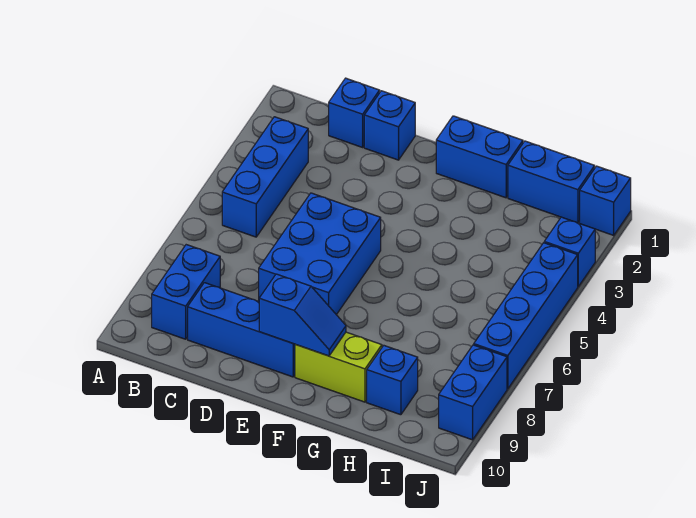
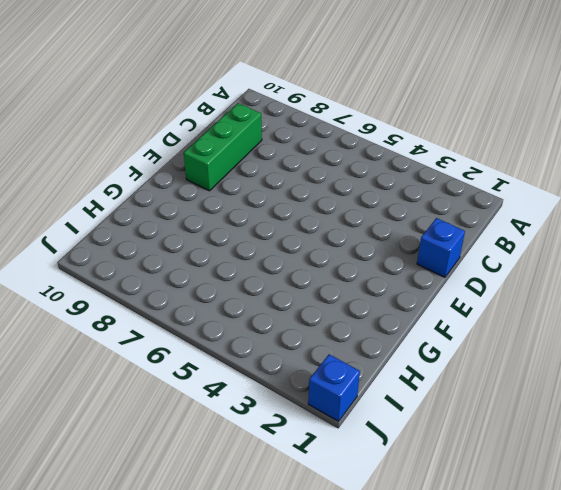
green brick C9:E9 level 1 -> blue brick C9:E9 level 1
none -> blue brick B3:B5 level 1
none -> blue brick B8:B9 level 1
none -> blue brick C1 level 1

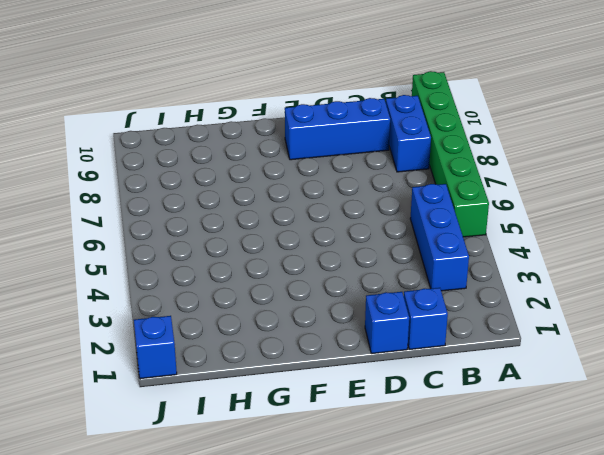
green brick A5:A10 level 1 -> none
none -> blue brick D5:E7 level 1
none -> blue brick F1:G1 level 1
none -> lime brick F9:G9 level 1

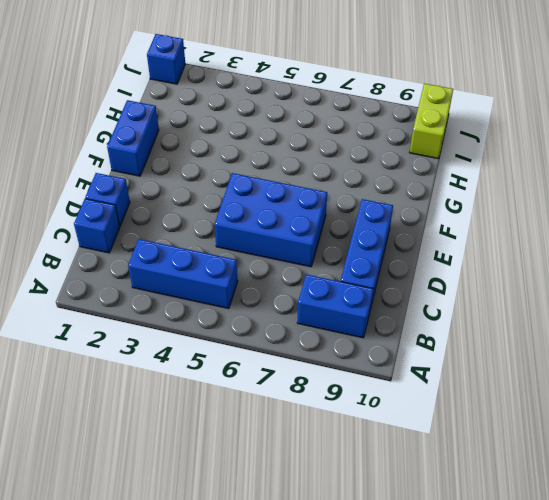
lime brick I10:J10 level 1 -> lime brick F9:G9 level 1
none -> blue brick H1:I1 level 1
none -> blue brick H9 level 1
none -> blue brick J3 level 1

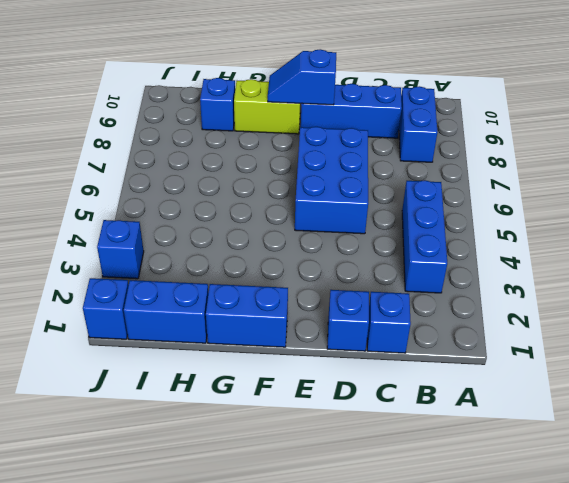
none -> blue brick J4:J7 level 1
none -> blue brick J8:J9 level 1

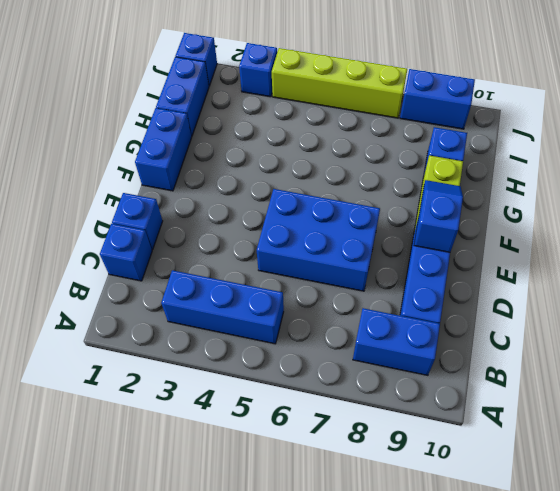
lime brick J4:J7 level 1 -> blue brick J4:J7 level 1

